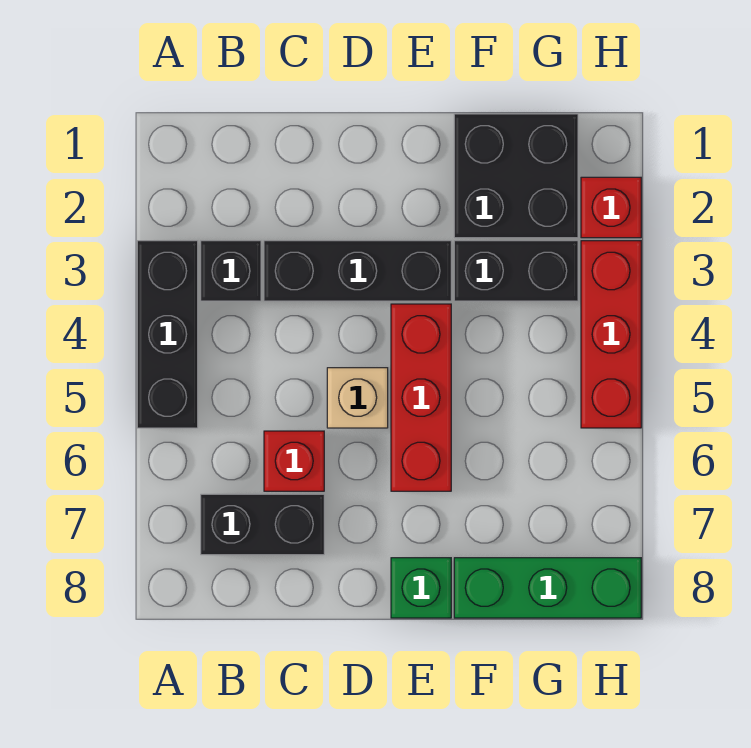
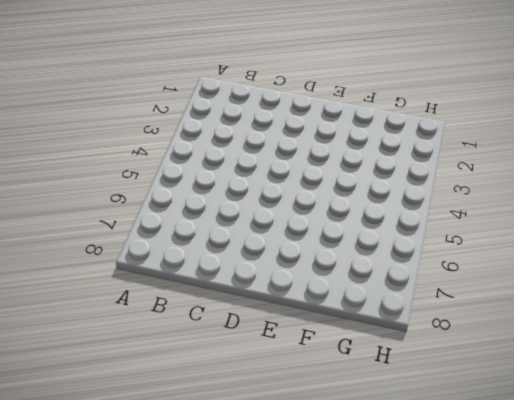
none -> black brick A3:A5 level 1
none -> black brick B3 level 1
none -> black brick B7:C7 level 1

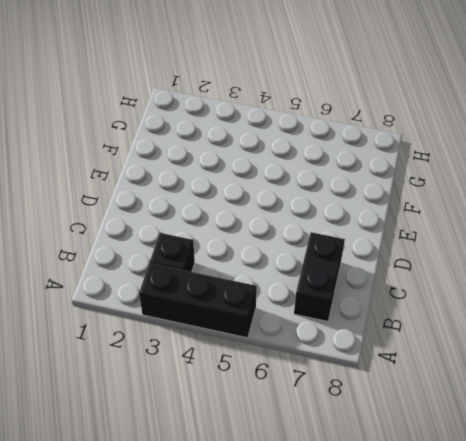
none -> black brick C3:E3 level 1
none -> red brick C6 level 1
none -> tan brick D5 level 1

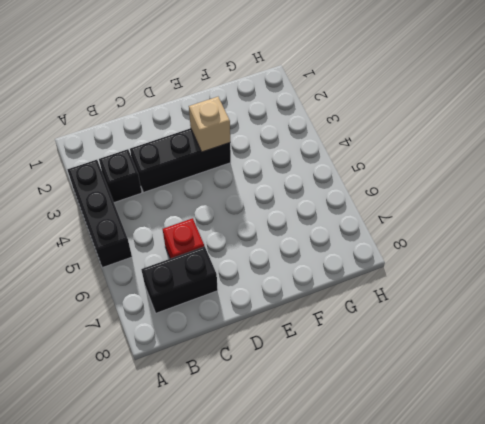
tan brick E3 level 2 -> tan brick D5 level 1
none -> red brick E4:E6 level 1
none -> green brick E8 level 1
none -> black brick F1:G2 level 1

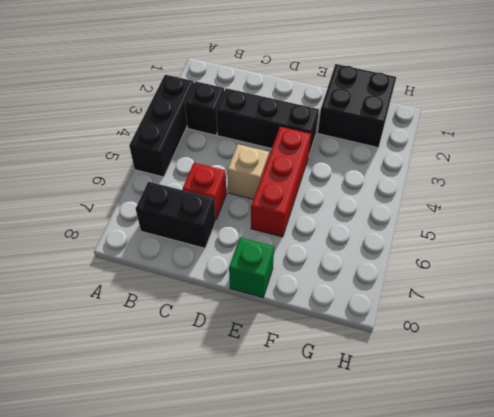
none -> black brick F3:G3 level 1
none -> green brick F8:H8 level 1
none -> red brick H2 level 1

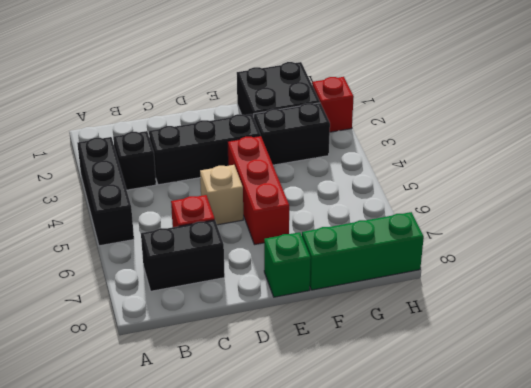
none -> red brick H3:H5 level 1

